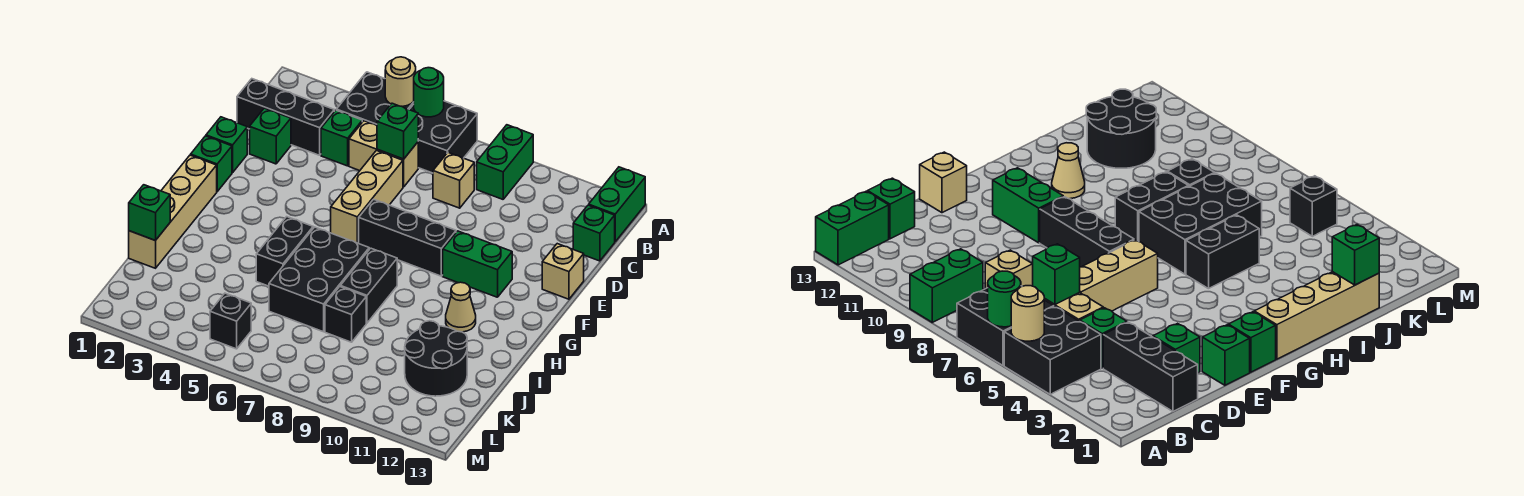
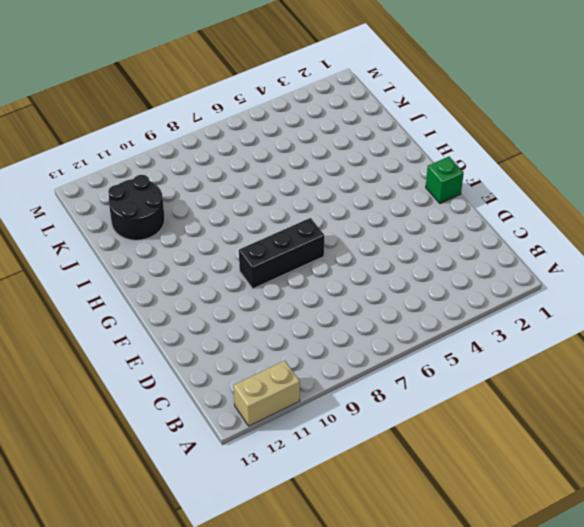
tan brick A11:A12 level 1 -> tan brick C5:C6 level 1
none -> black brick A4:B5 level 1
none -> black brick A6:B7 level 1
none -> green brick A9:B9 level 1

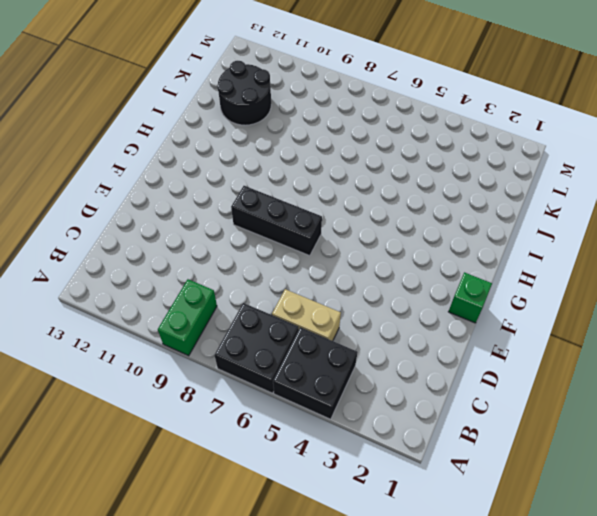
none -> green brick A13:B13 level 1
none -> black brick C1:C3 level 1
none -> green brick C4 level 1

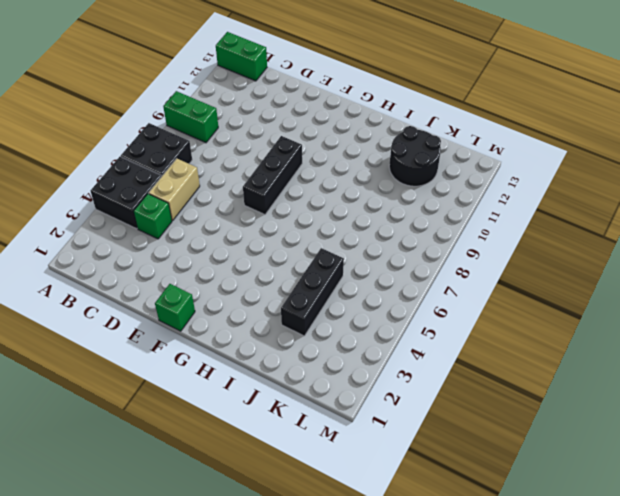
black brick J3:J5 level 1 -> black brick C1:C3 level 1
none -> tan brick C8 level 1
none -> green brick C13 level 1
none -> green brick D2 level 1

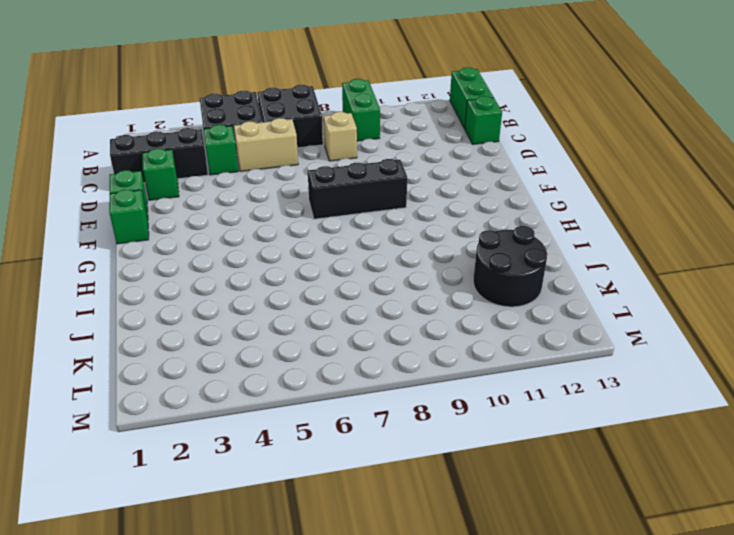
none -> tan brick D6:F6 level 1
none -> tan brick E13 level 1
none -> green brick F10:F11 level 1

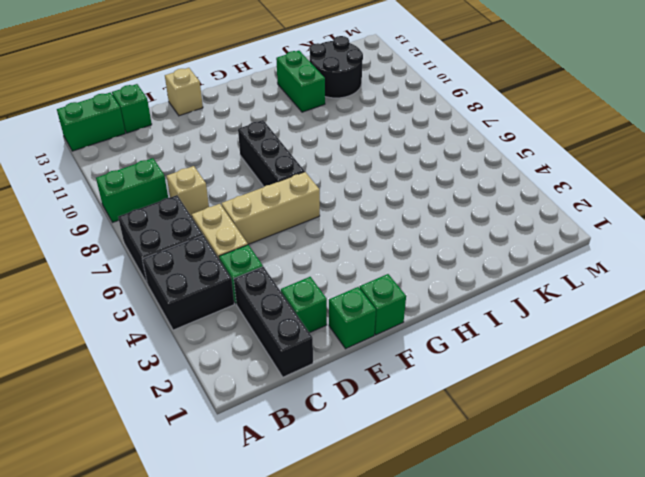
green brick I11:I12 level 1 -> green brick F10:F11 level 1
none -> tan brick G1:J1 level 1
none -> black brick H5:I5 level 1
none -> black brick H6:J7 level 1

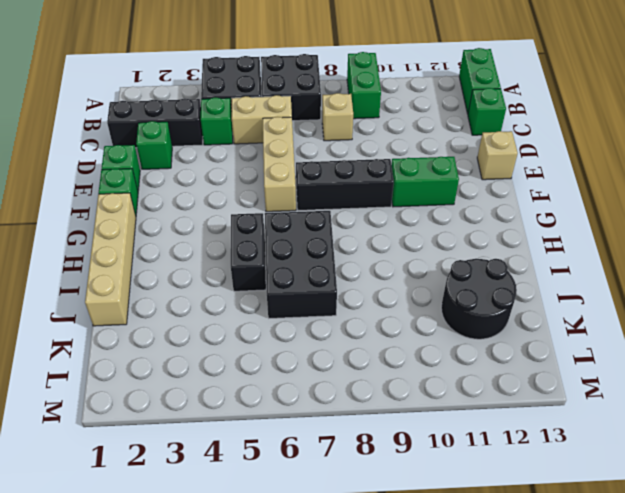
none -> black brick H8:I8 level 1
none -> tan cone H11 level 1
none -> black brick J8 level 1

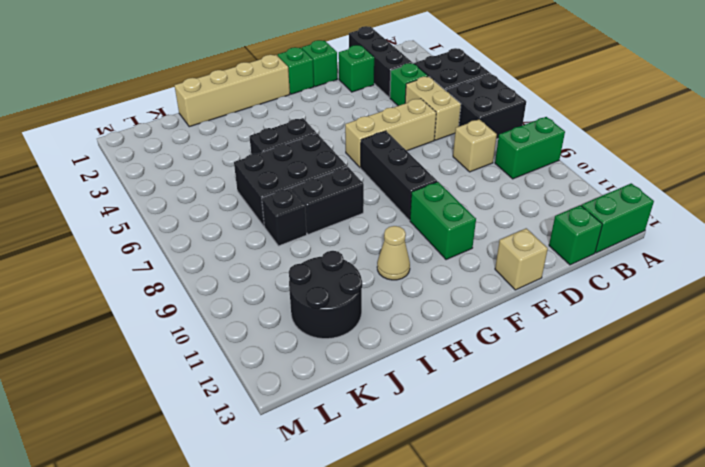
none -> black brick L5 level 1
none -> tan round brick A5 level 2
none -> green round brick A6 level 2

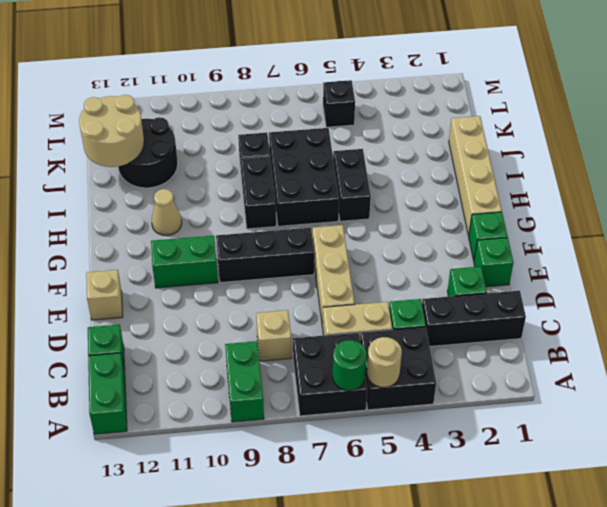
tan round brick J12:K13 level 2 -> none
none -> green brick C6 level 2
none -> green brick J1 level 2

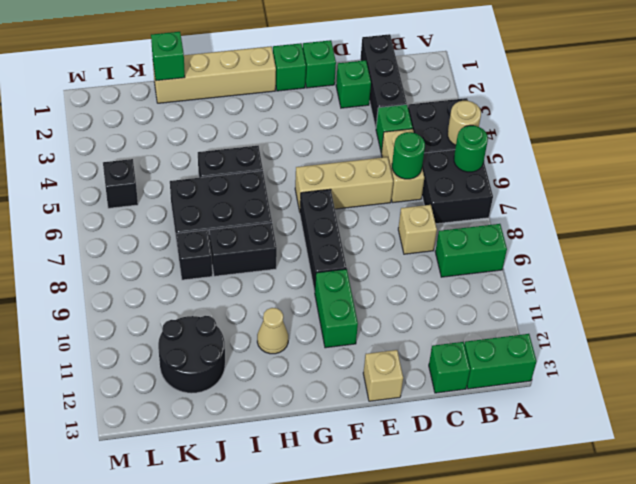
green round brick C6 level 2 -> green brick C6 level 2

